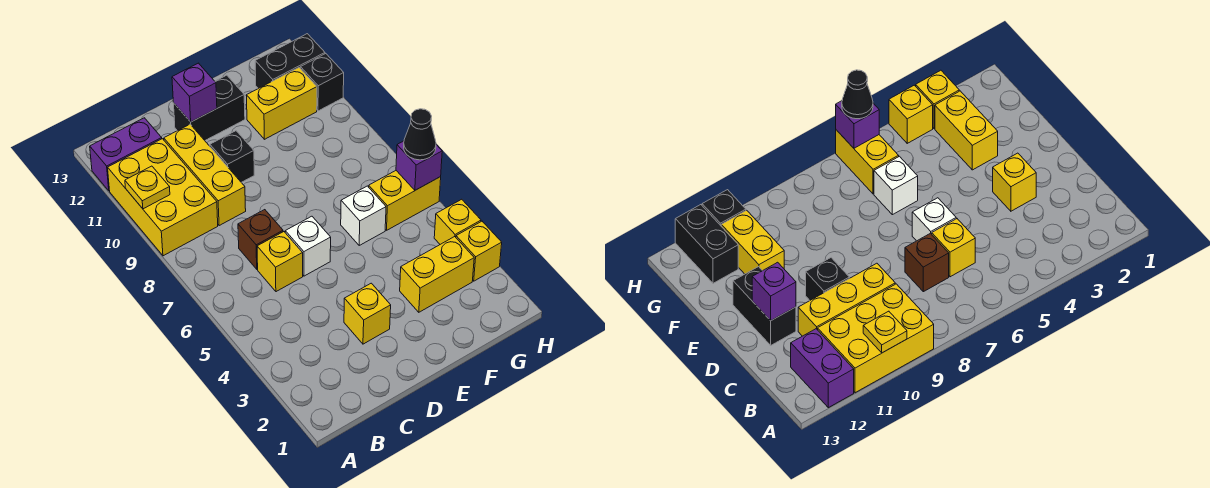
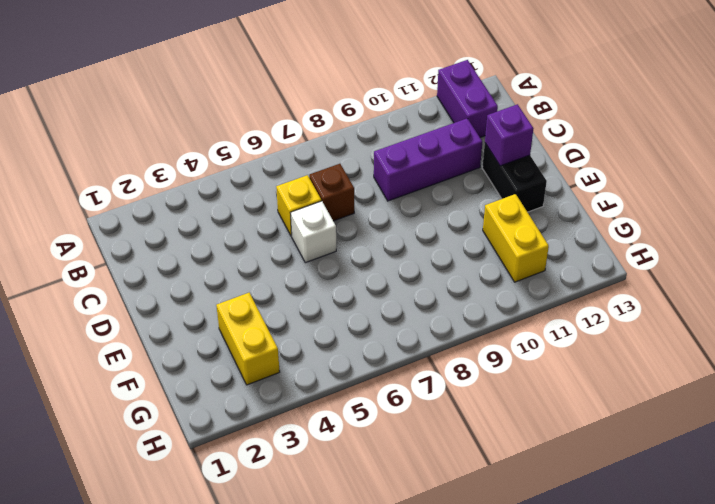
purple brick C9:C11 level 1 -> yellow brick C9:C11 level 1
none -> yellow brick A9:B11 level 1
none -> yellow brick D3 level 1
none -> black brick D10 level 1

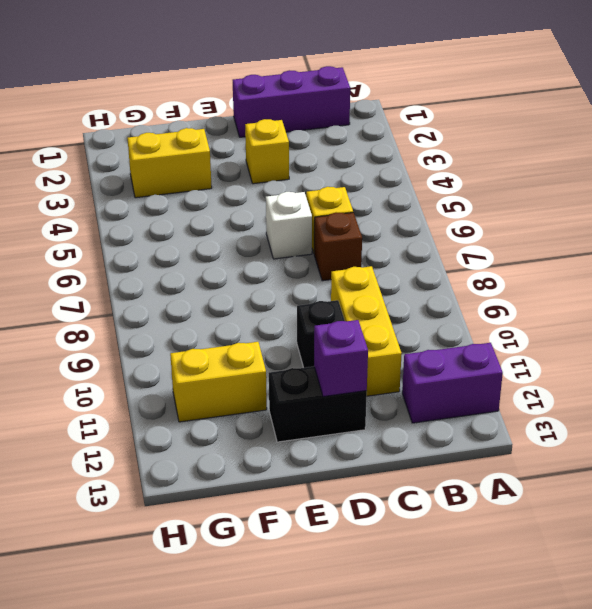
purple brick B1:D1 level 1 -> none
none -> yellow brick A9:B11 level 1
none -> white brick F6 level 1
none -> yellow brick G6:H6 level 1

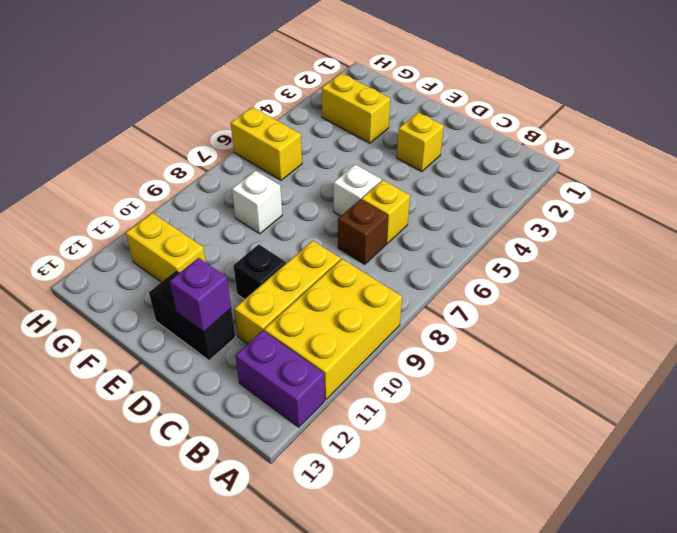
white brick F8 level 1 -> white brick F6 level 1
none -> black brick G12:H12 level 1
none -> yellow brick H3 level 1
none -> yellow brick H4 level 1

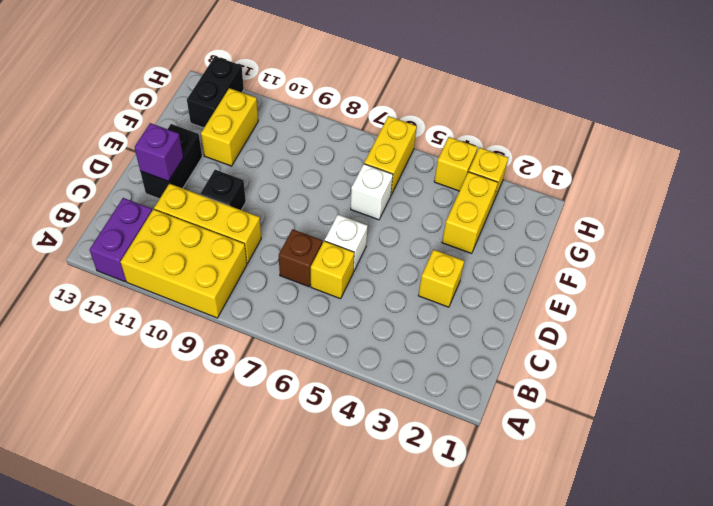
none -> black brick H11 level 1
none -> yellow plate A10 level 2
none -> purple brick H6 level 2

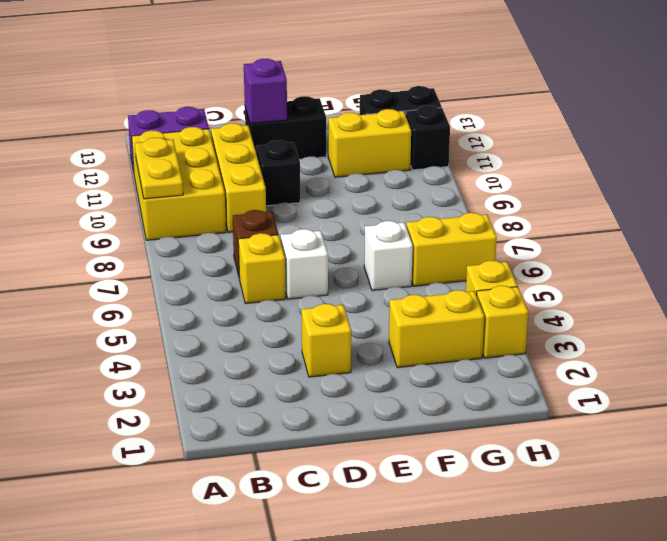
yellow plate A9:A10 level 2 -> yellow plate A10 level 2
none -> purple brick H6 level 2
none -> black cone H6 level 3

